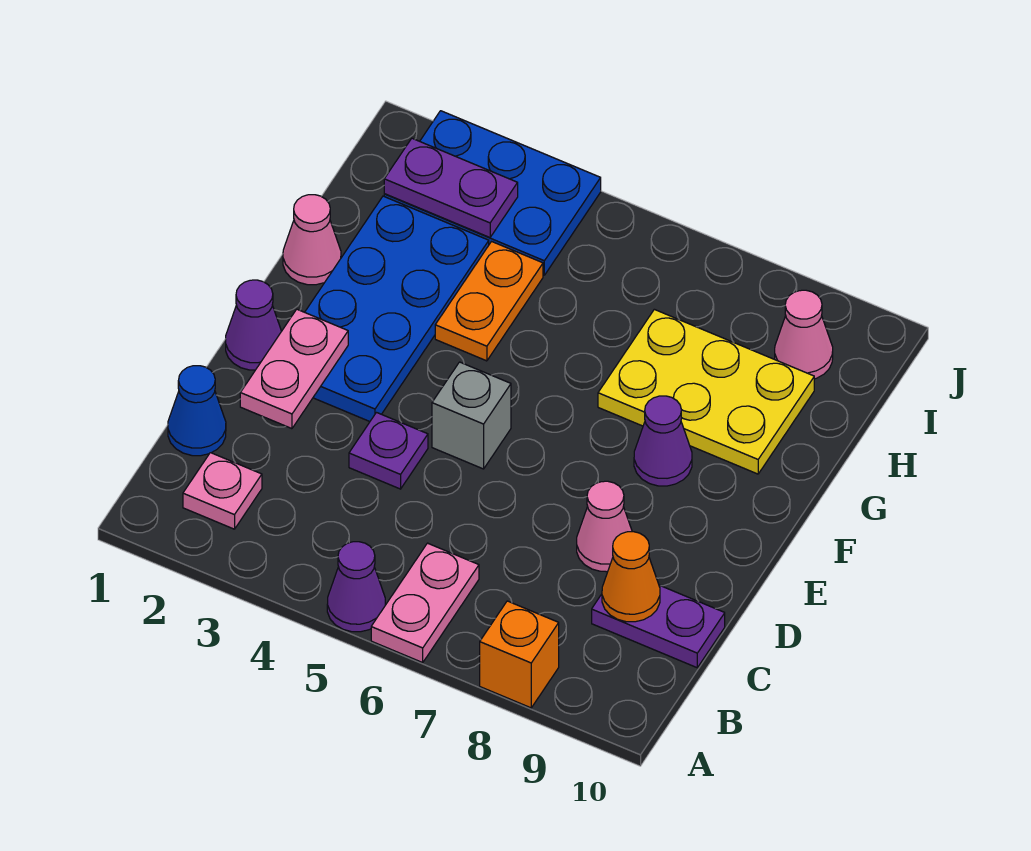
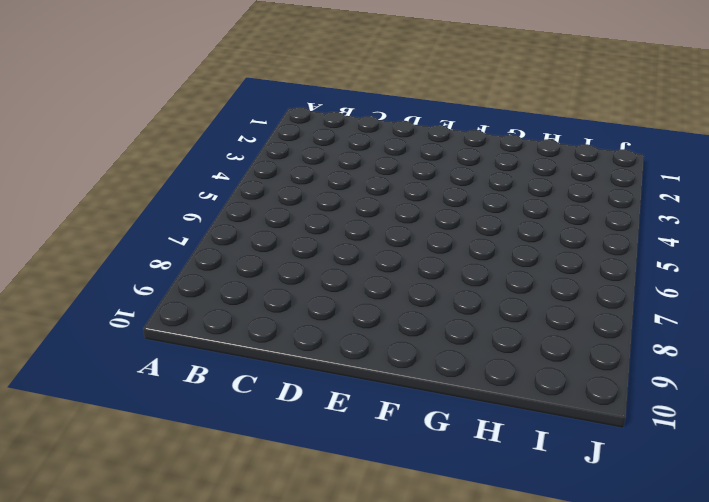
none -> purple cone A5 level 1
none -> pink plate A6:B6 level 1
none -> orange brick A8 level 1

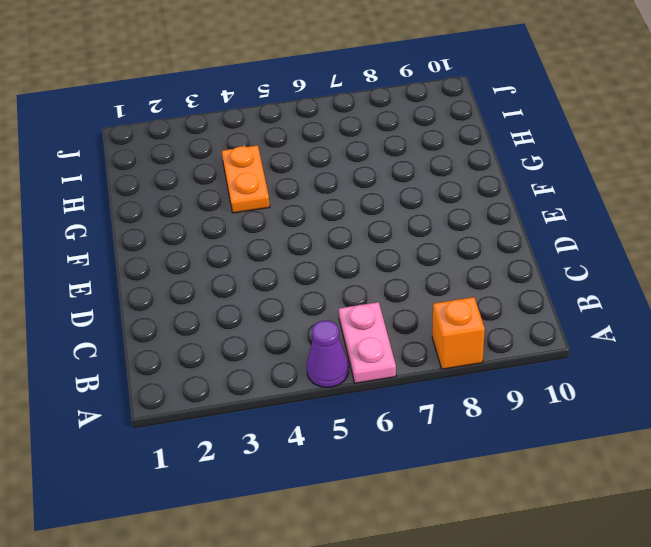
none -> pink plate B2 level 1
none -> blue cone C1 level 1
none -> purple plate C9:C10 level 1

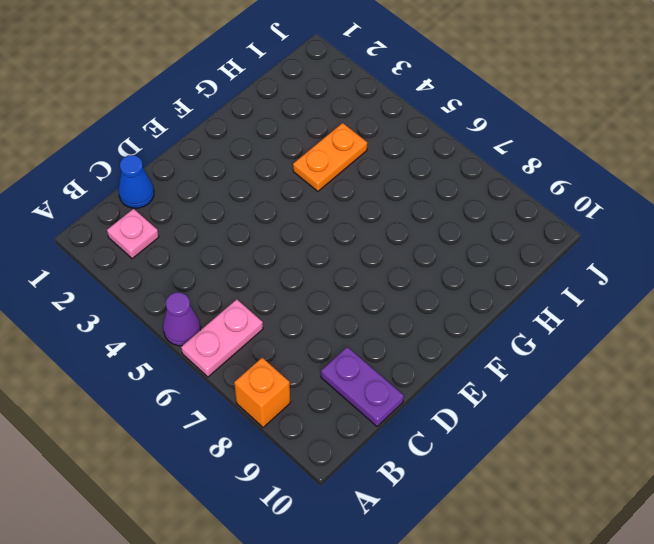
none -> purple plate D4 level 1
none -> pink cone D8 level 1
none -> purple cone E1 level 1

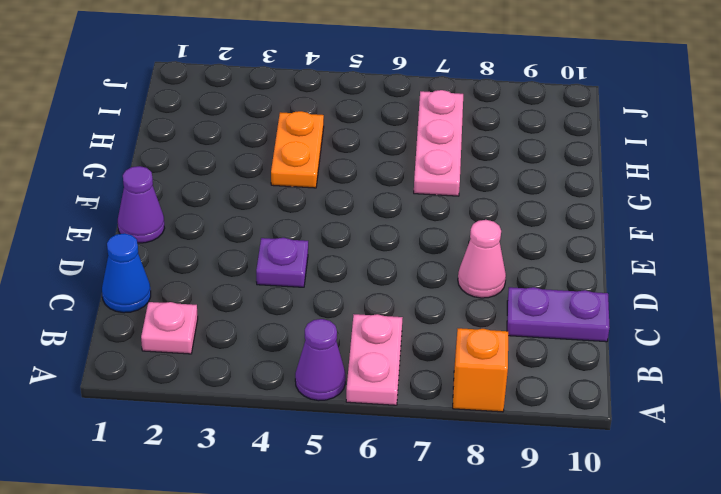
pink plate G7:I7 level 1 -> yellow plate G7:H9 level 1
none -> blue plate E2:H3 level 1
none -> grey brick E5 level 1
none -> purple cone F8 level 1

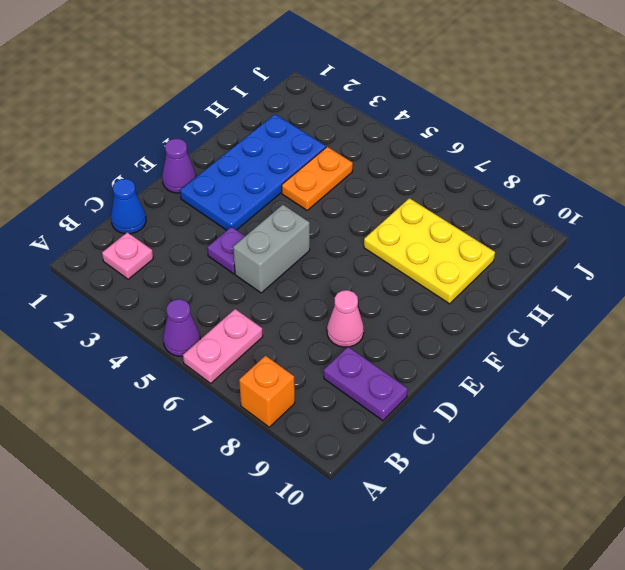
grey brick D5:E5 level 1 -> grey brick E5 level 1
none -> purple cone F8 level 1
none -> pink cone G1 level 1
none -> blue plate I2:J4 level 1

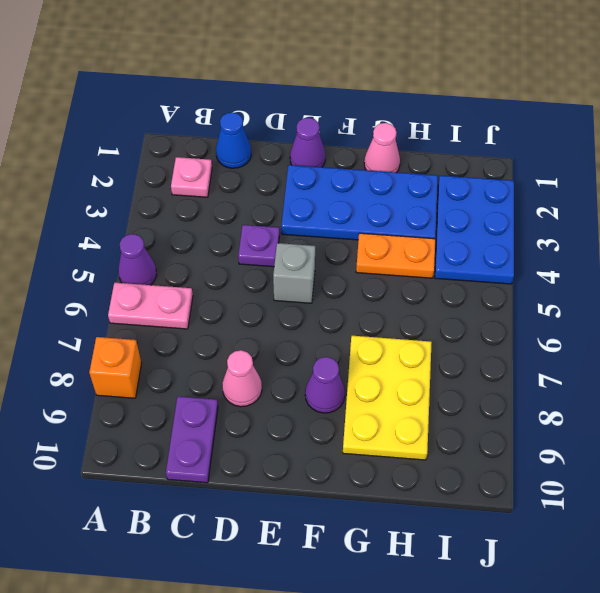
none -> pink cone I9 level 1
none -> orange cone C9 level 2
none -> pink plate D2:E2 level 2

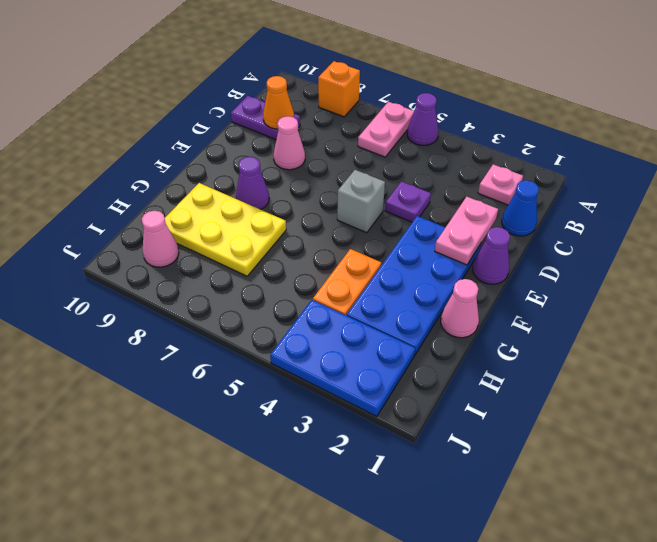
none -> purple plate I2:I3 level 2

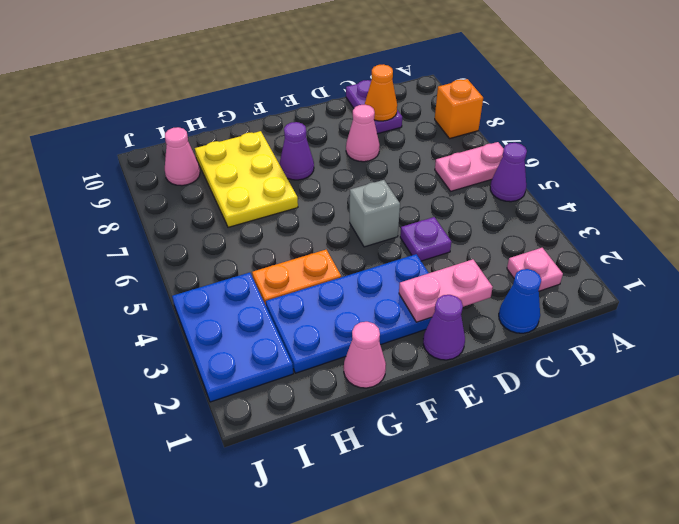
none -> purple plate I2:I3 level 2

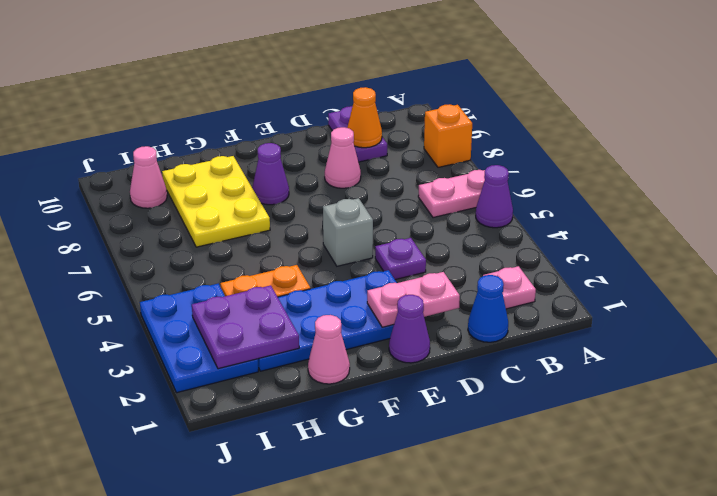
purple plate H2:I3 level 2 -> purple plate I2:I3 level 2

